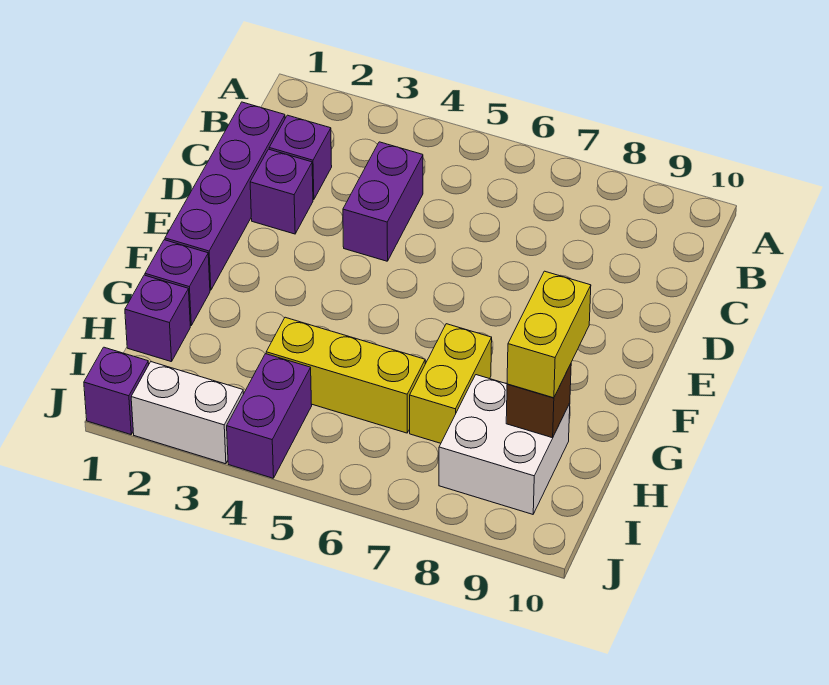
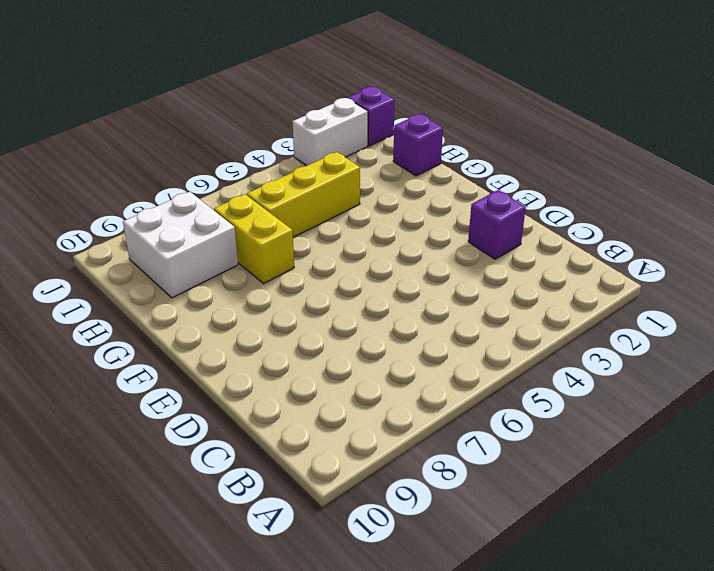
none -> purple brick C1:F1 level 1
none -> purple brick C2 level 1
none -> purple brick C4:D4 level 1

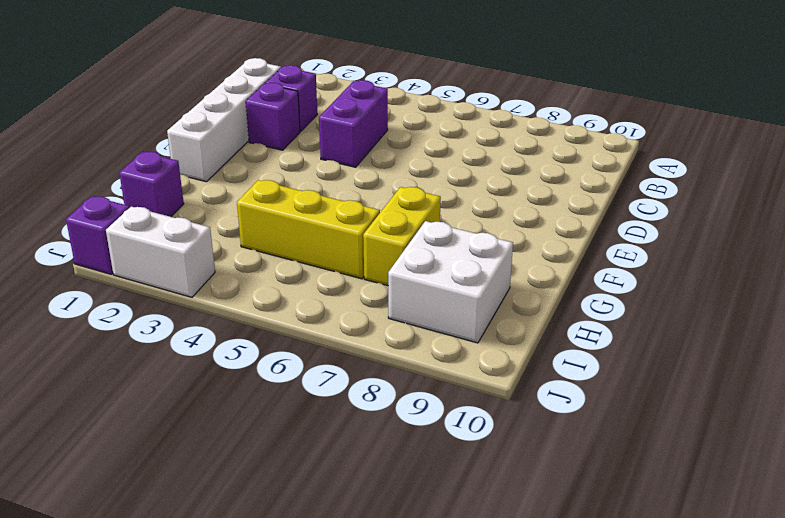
white brick C1:F1 level 1 -> purple brick C1:F1 level 1
none -> purple brick G1 level 1
none -> purple brick I4:J4 level 1
none -> brown brick H9 level 2

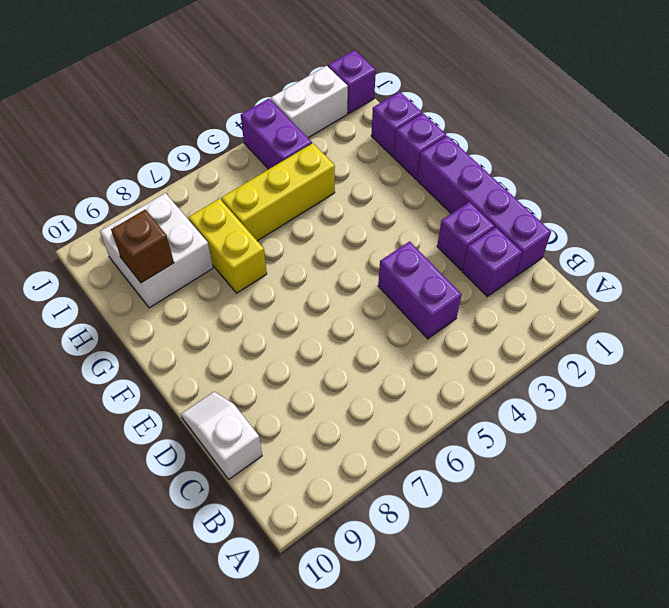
white slope C10:D10 level 1 top C -> none
none -> yellow brick G9:H9 level 3

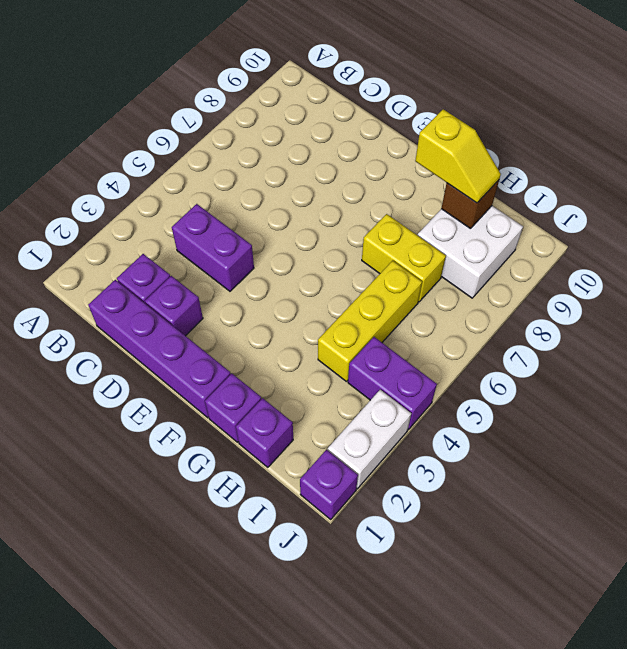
yellow slope G9:H9 level 3 top G -> yellow brick G9:H9 level 3

